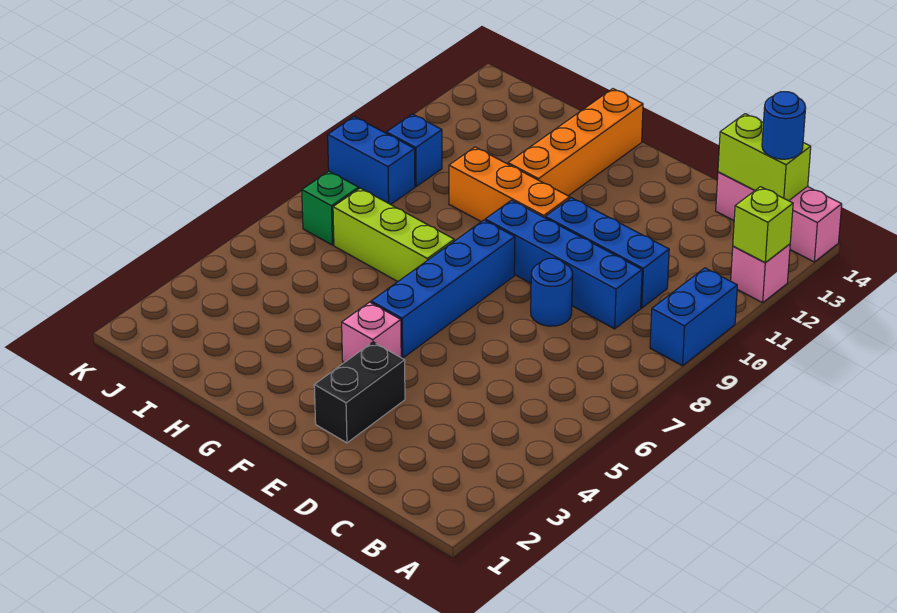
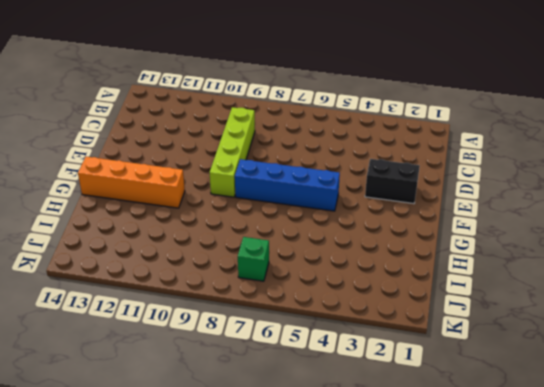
lime brick C9:F9 level 1 -> blue brick C9:F9 level 1
none -> blue brick A9:A10 level 1
none -> pink brick A12 level 1
none -> pink brick A14:C14 level 1

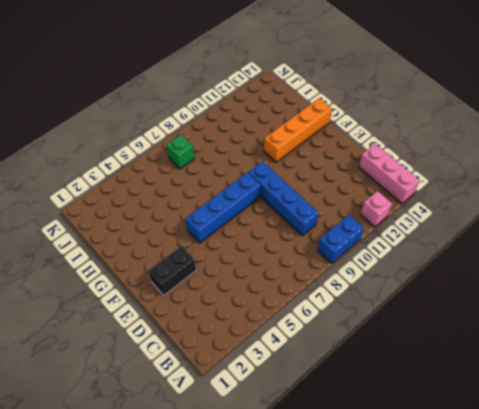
none -> blue brick C10:E10 level 1
none -> blue round brick D8 level 1
none -> pink brick F4 level 1

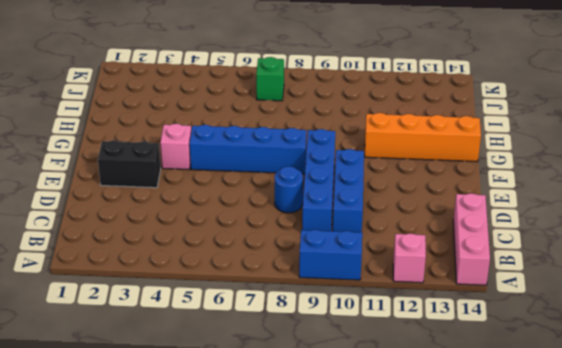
none -> orange brick F10:H10 level 1
none -> lime brick G7:I7 level 1
none -> blue brick J9:K9 level 1

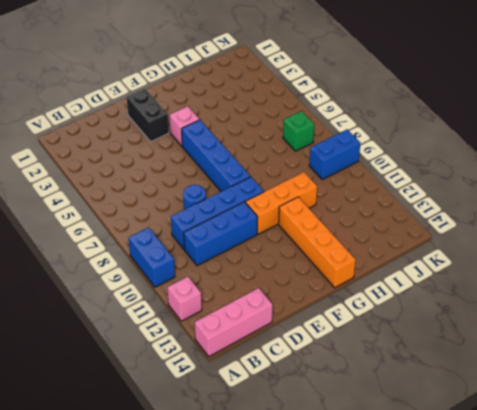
none -> lime brick G7:I7 level 1
none -> blue brick J10 level 1
none -> lime brick A12 level 2

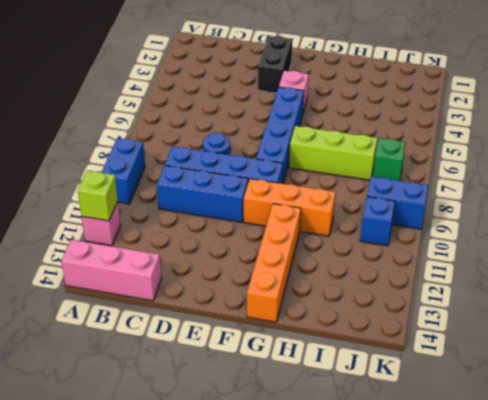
none -> lime brick B14:C14 level 2
none -> blue round brick B14 level 3

